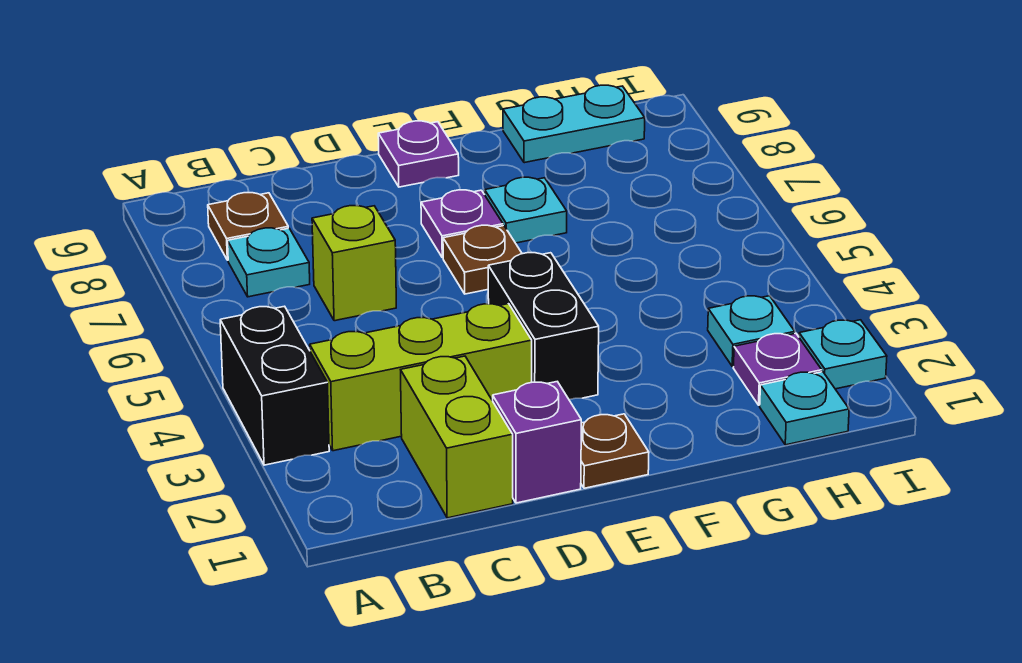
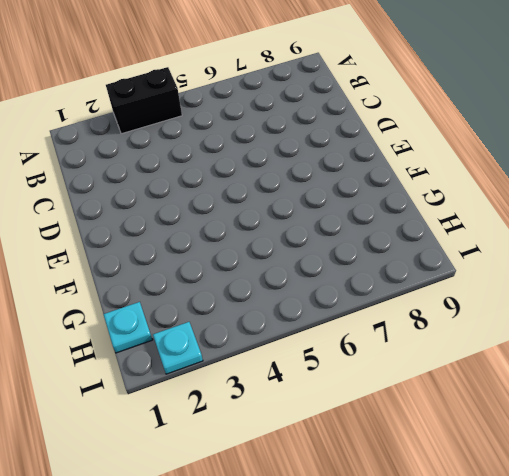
none -> lime brick B3:D3 level 1
none -> cyan plate B7 level 1
none -> brown plate B8 level 1

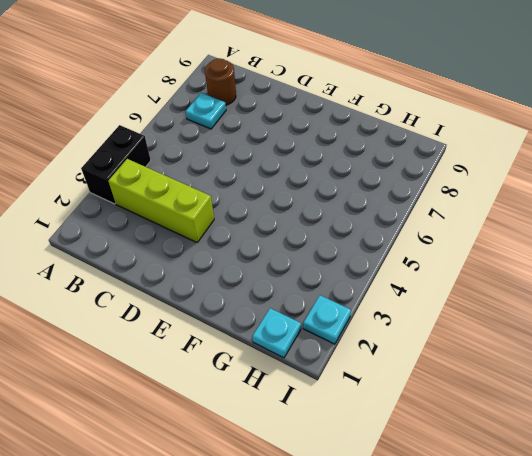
brown round brick B8 level 1 -> brown plate B8 level 1
none -> lime brick C1:C2 level 1
none -> lime brick C6 level 1
none -> purple brick D1 level 1

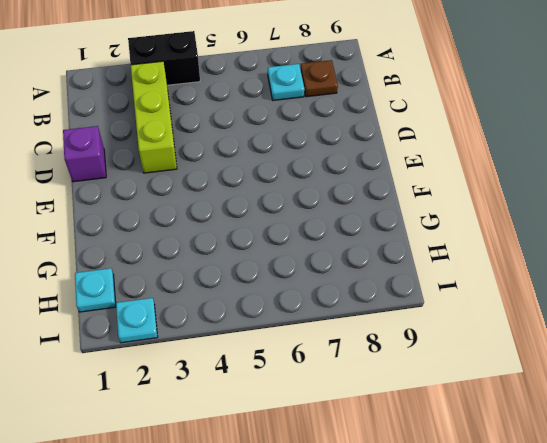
none -> lime brick C1:C2 level 1
none -> lime brick C6 level 1
none -> brown plate E1 level 1

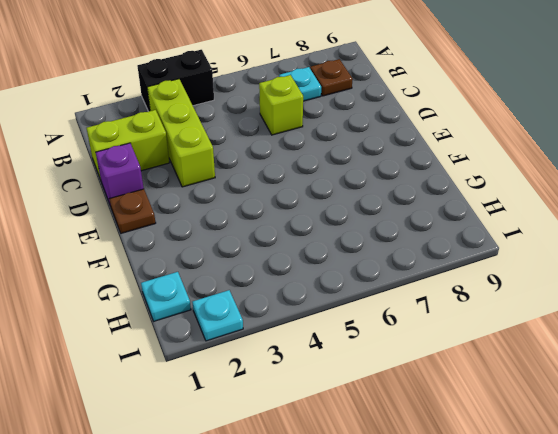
none -> black brick E3:E4 level 1
none -> brown plate E6 level 1
none -> purple plate E7 level 1

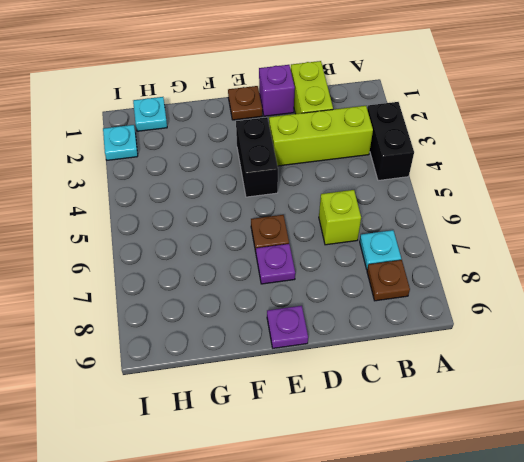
none -> cyan plate F7 level 1
none -> cyan plate G9:H9 level 1
none -> purple plate H2 level 1

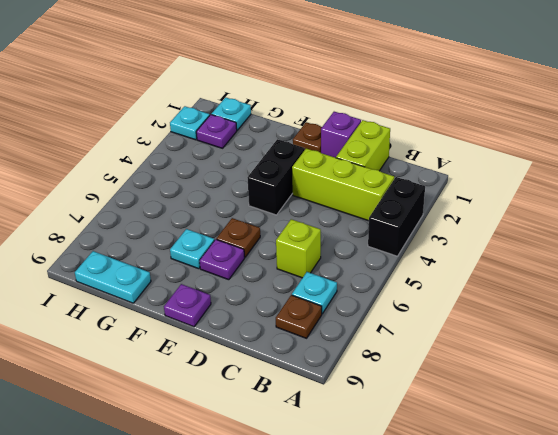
none -> cyan plate H3 level 1

